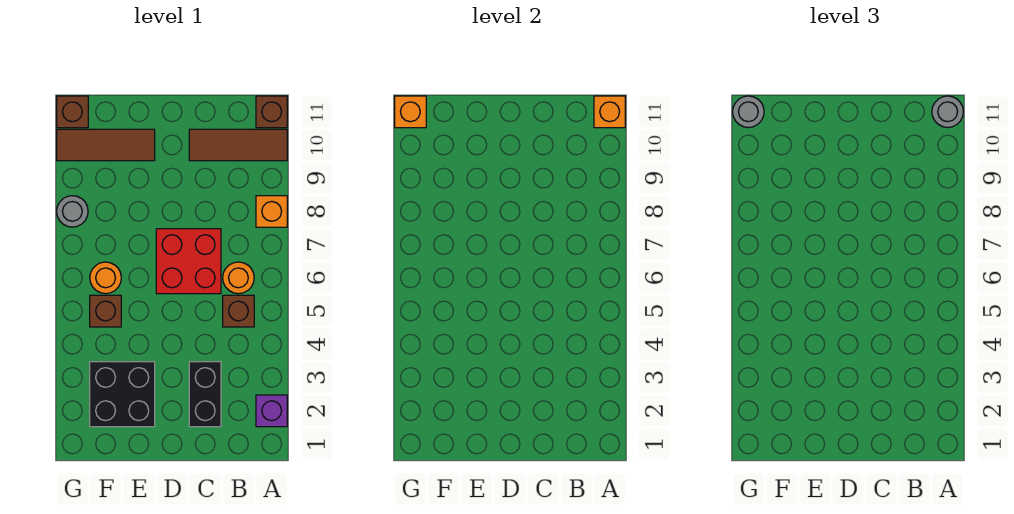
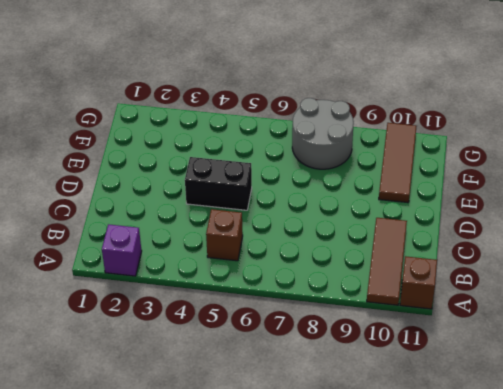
black brick D4:D5 level 1 -> black brick C2:C3 level 1
grey round brick F7:G8 level 1 -> grey round brick G8 level 1
none -> orange brick A8 level 1
none -> orange round brick B6 level 1
none -> red brick C6:D7 level 1

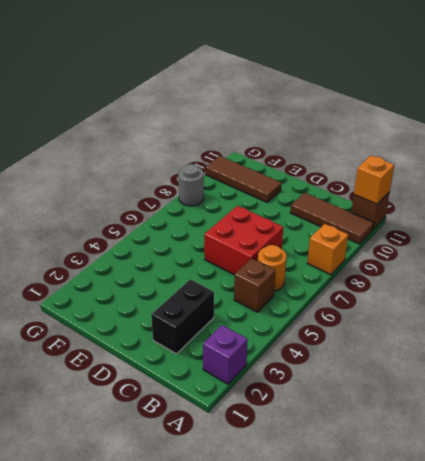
none -> black brick E2:F3 level 1
none -> brown brick F5 level 1
none -> orange round brick F6 level 1

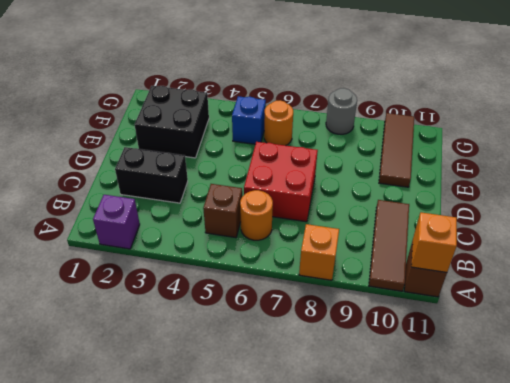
blue brick F5 level 1 -> brown brick F5 level 1
none -> brown brick G11 level 1
none -> orange brick G11 level 2
none -> grey round brick A11 level 3

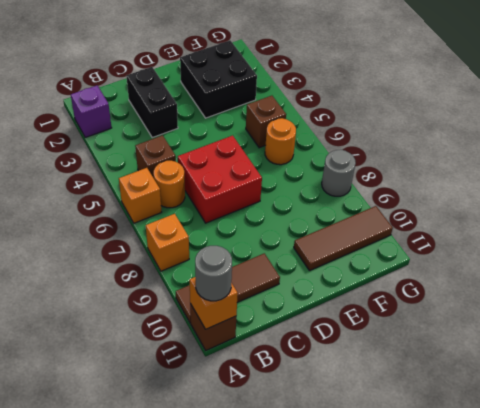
orange brick A6 level 1 -> orange brick G11 level 2
none -> brown brick G11 level 1
none -> grey round brick G11 level 3

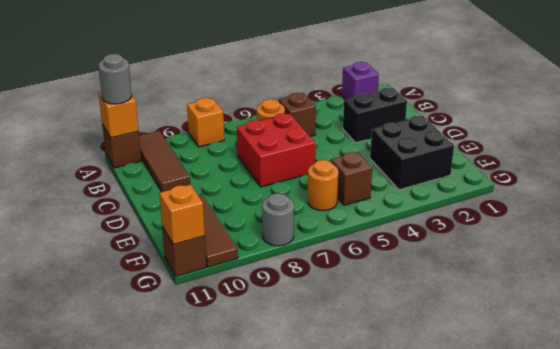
none -> grey round brick G11 level 3

